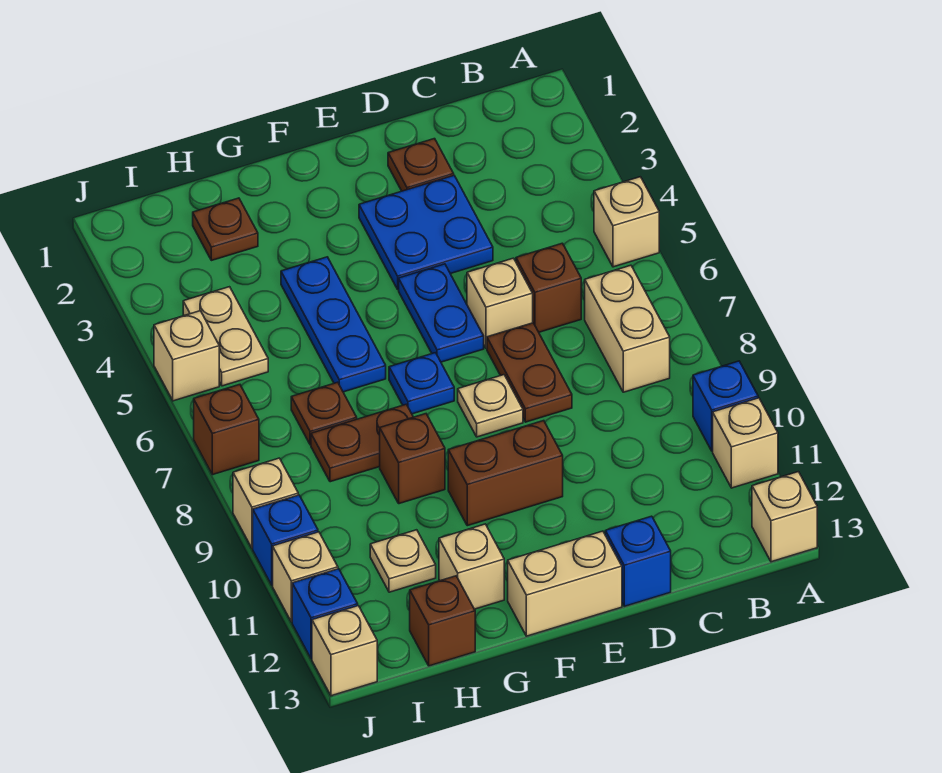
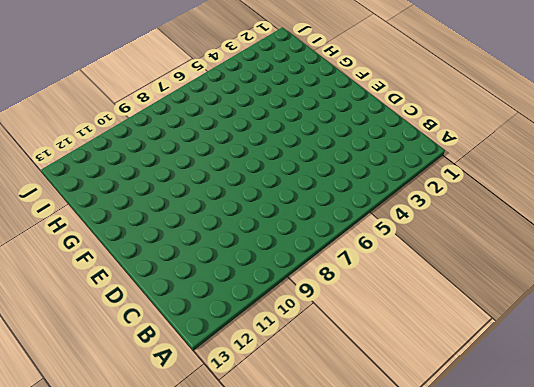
none -> tan brick A5 level 1
none -> blue brick A10 level 1
none -> tan brick A11 level 1
none -> tan brick A13 level 1

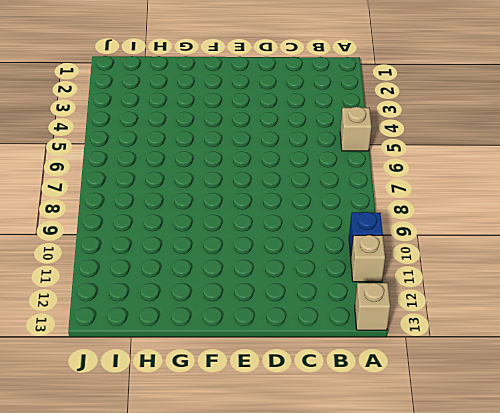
none -> tan brick B7:B8 level 1
none -> brown brick C6 level 1
none -> brown plate D2 level 1
none -> blue plate D3:E4 level 1

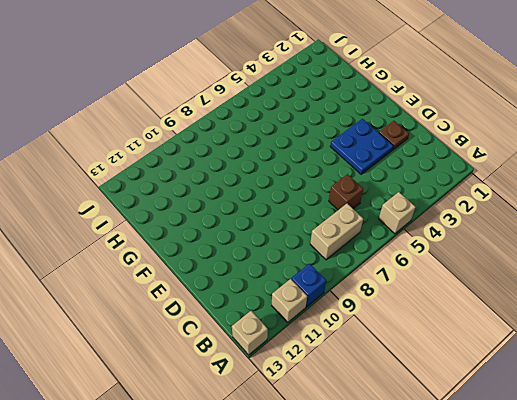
none -> tan brick D6 level 1
none -> brown plate D7:D8 level 1
none -> blue brick D13 level 1
none -> blue plate E5:E6 level 1

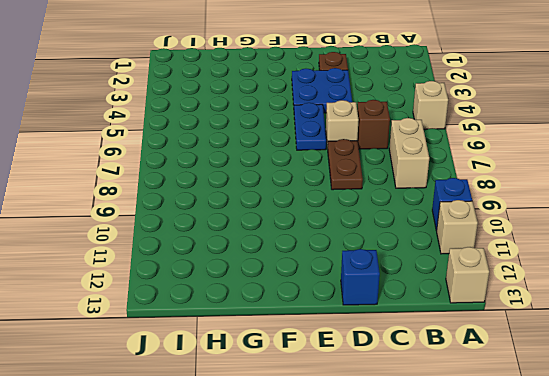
none -> tan plate E8 level 1
none -> brown brick E10:F10 level 1
none -> tan brick E13:F13 level 1
none -> blue plate F7 level 1

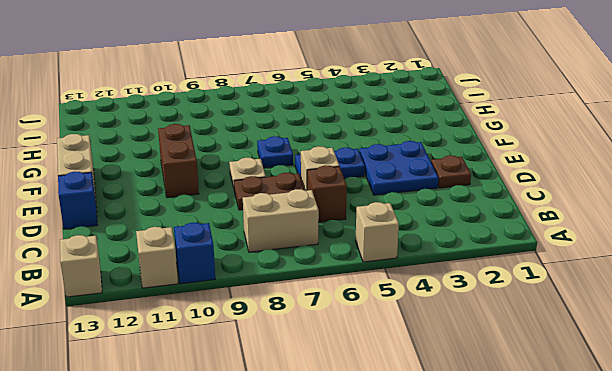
none -> blue plate G4:G6 level 1
none -> brown plate G8:H8 level 1
none -> brown brick G9 level 1
none -> tan brick G12 level 1

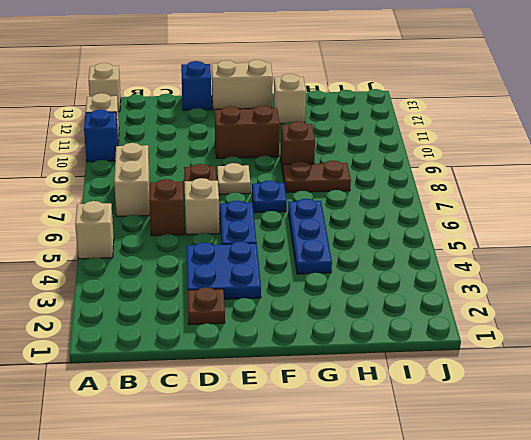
none -> brown plate H2 level 1
none -> brown plate H7 level 1
none -> tan plate H11 level 1
none -> brown brick H13 level 1

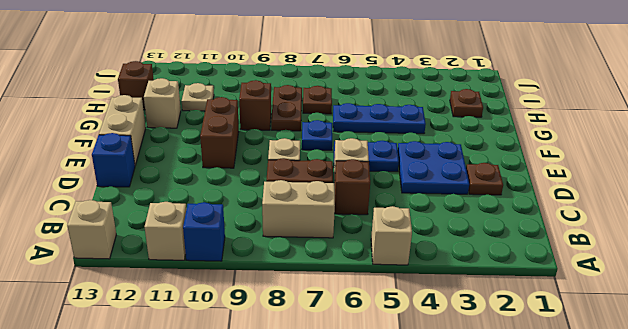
none -> tan plate I4:I5 level 1
none -> tan brick J5 level 1
none -> brown brick J7 level 1
none -> tan brick J9 level 1

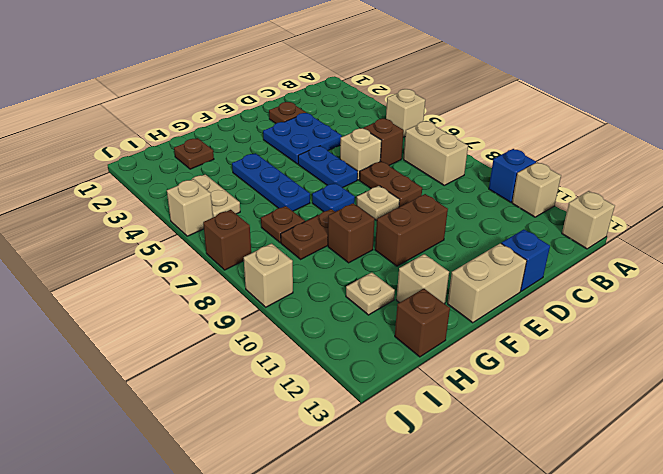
none -> blue brick J10 level 1
none -> tan brick J11 level 1
none -> blue brick J12 level 1
none -> tan brick J13 level 1

